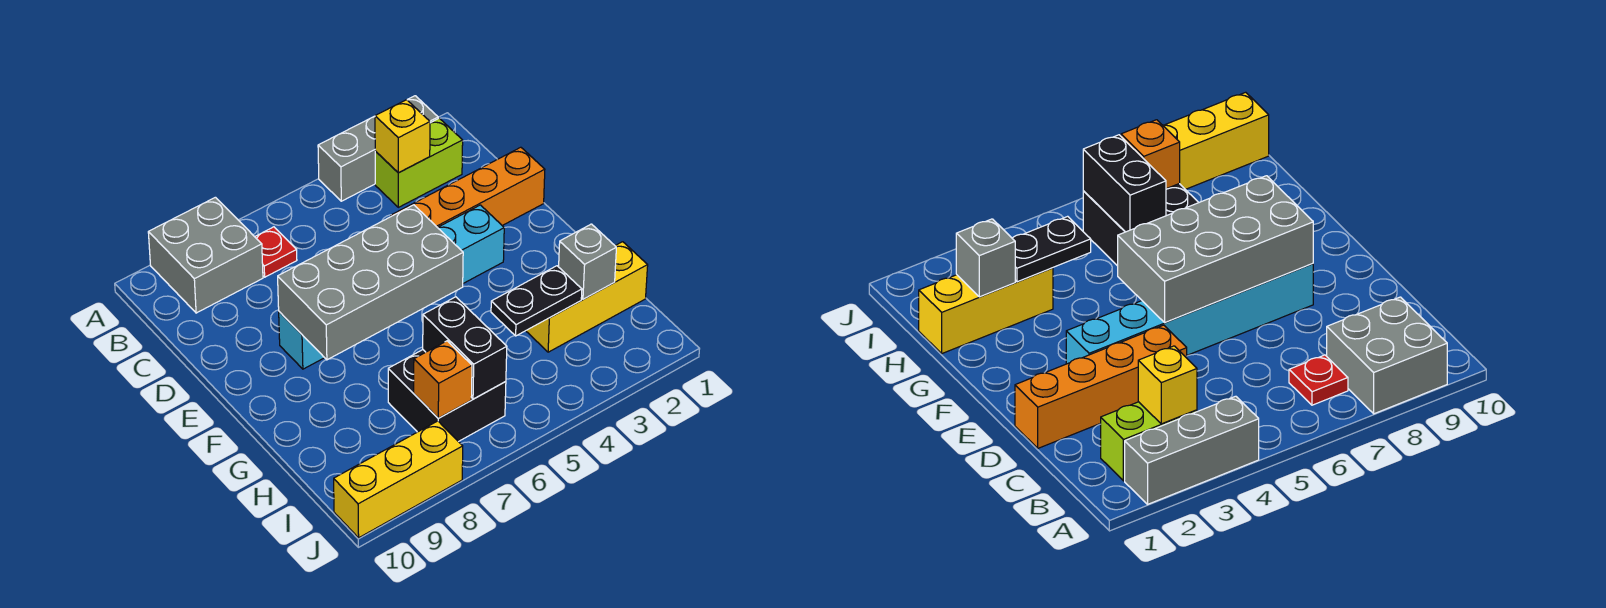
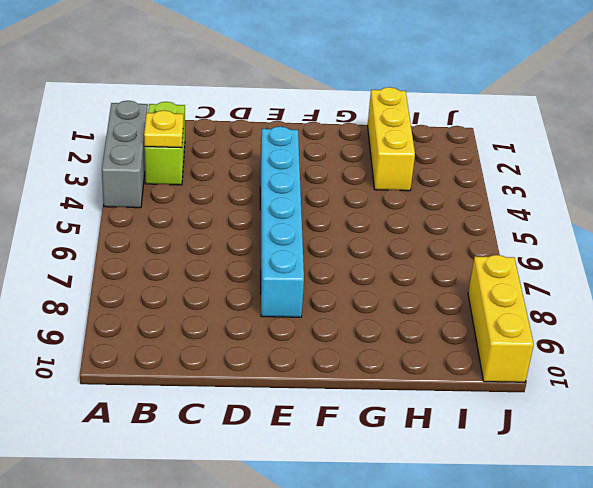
yellow plate B3 level 2 -> yellow brick B3 level 2
none -> grey brick A8:B9 level 1
none -> red plate B7 level 1
none -> orange brick D1:D4 level 1

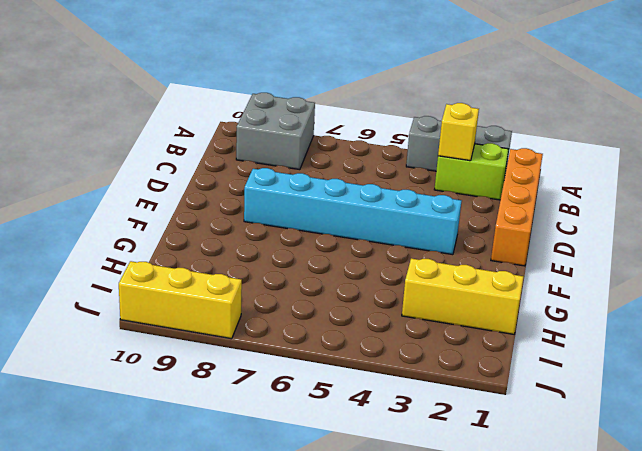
orange brick B1:E1 level 1 -> orange brick D1:D4 level 1
none -> red plate B7 level 1
none -> black brick H6:I7 level 1
none -> grey brick E5:F8 level 2

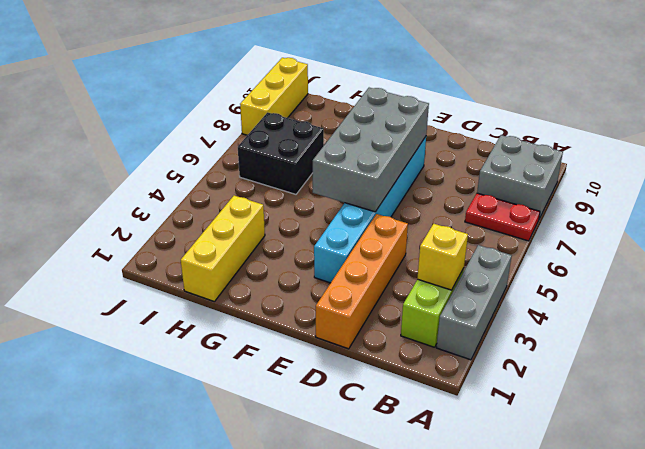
red plate A7:B7 level 1 -> red plate B7 level 1
none -> grey brick H2 level 2
none -> black plate H3:H4 level 2
none -> black brick H6:I6 level 2

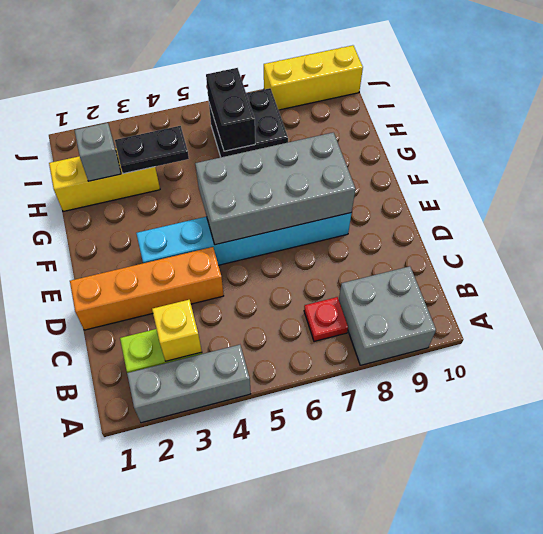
none -> orange brick I7 level 2

